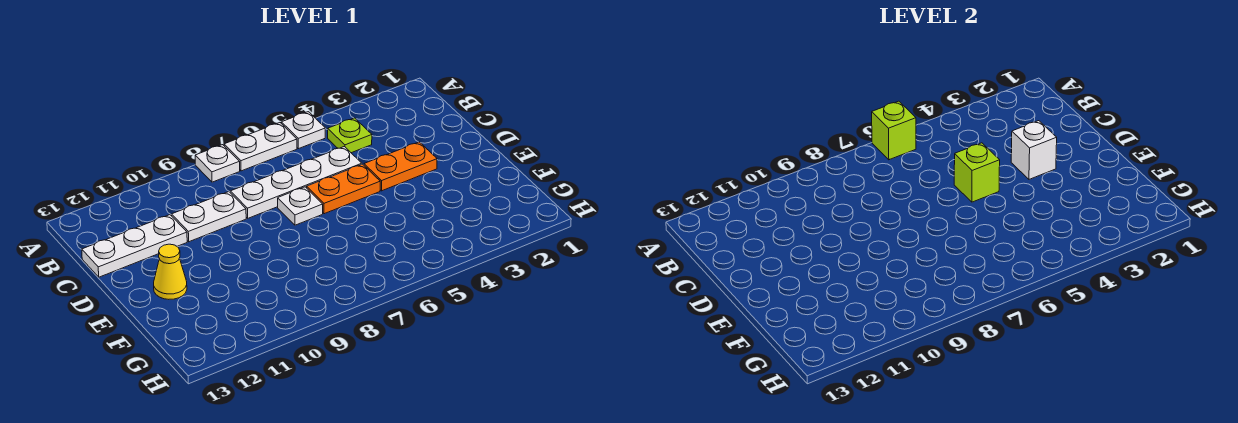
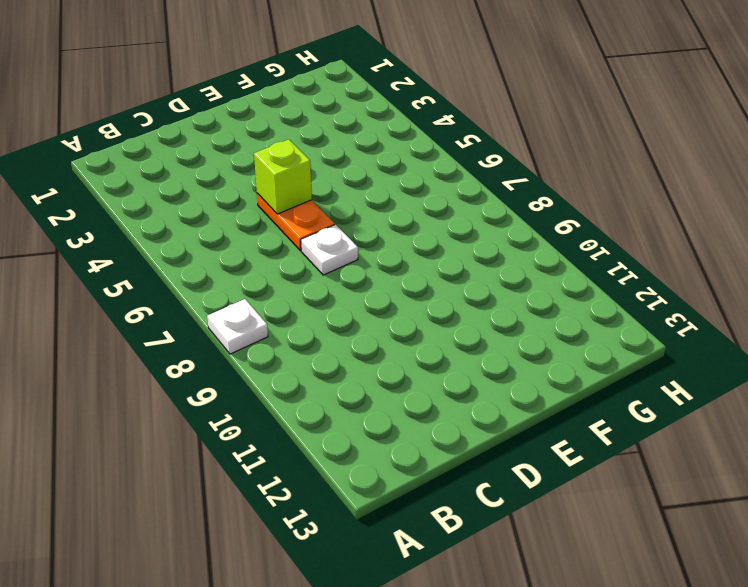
none -> white plate A5 level 1
none -> white plate A6:A7 level 1
none -> lime plate B4 level 1

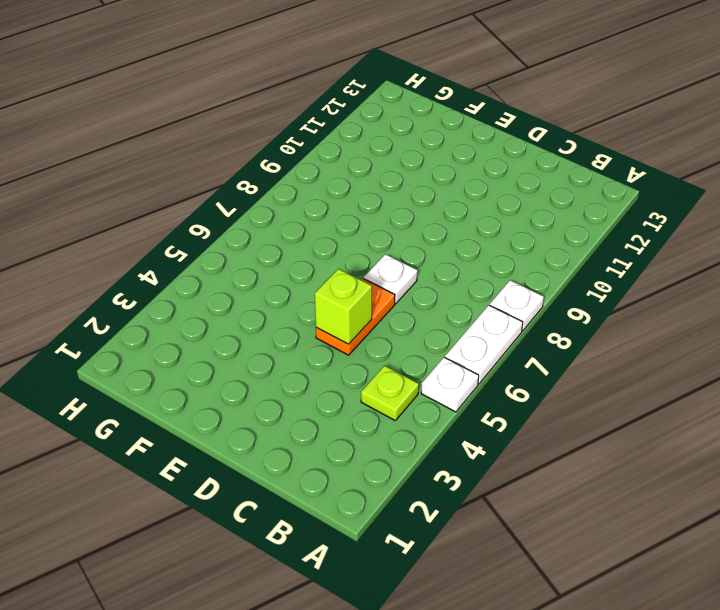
none -> white plate C5:C8 level 1
none -> white plate C9:C10 level 1
none -> white plate C11:C13 level 1

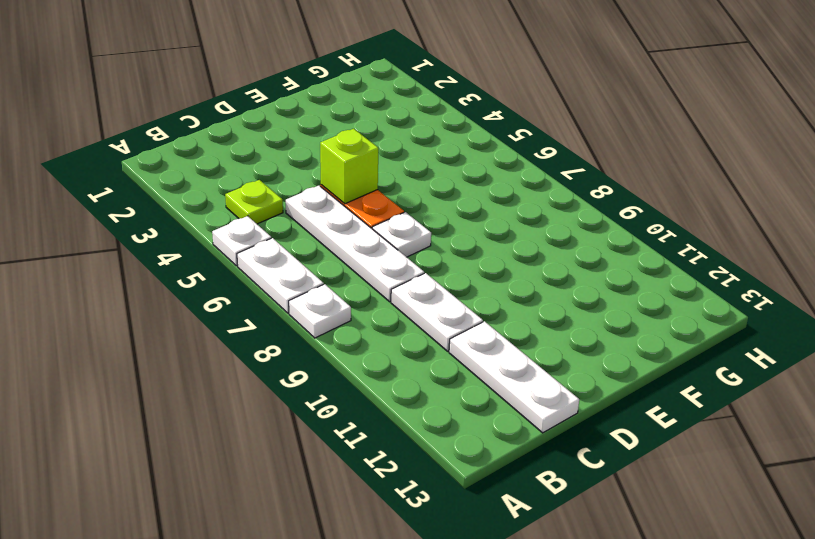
none -> orange plate D3:D4 level 1
none -> yellow cone E12 level 1
none -> lime brick A6 level 2

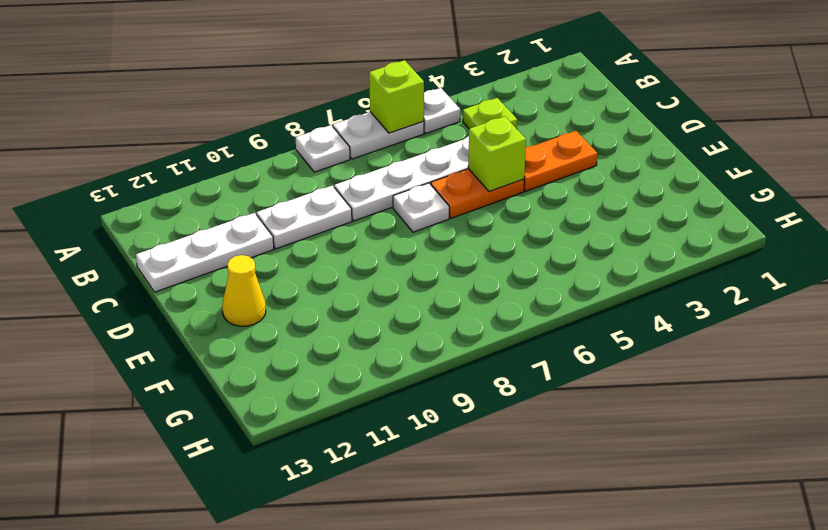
none -> white brick D3 level 2

